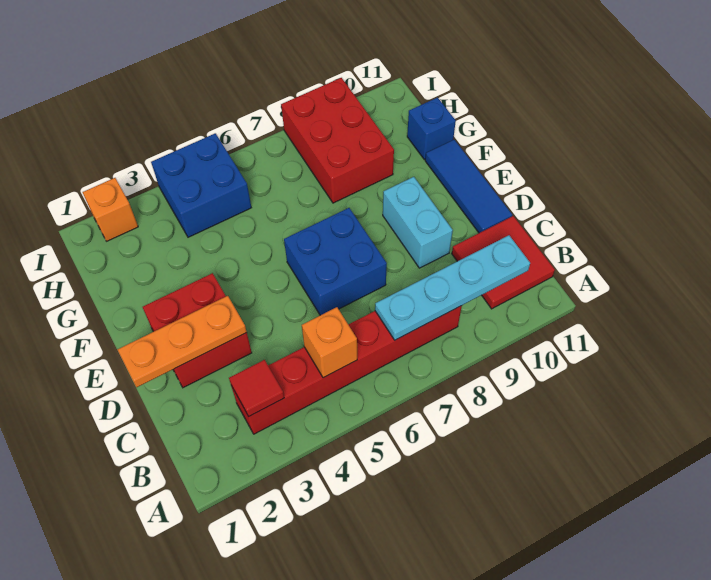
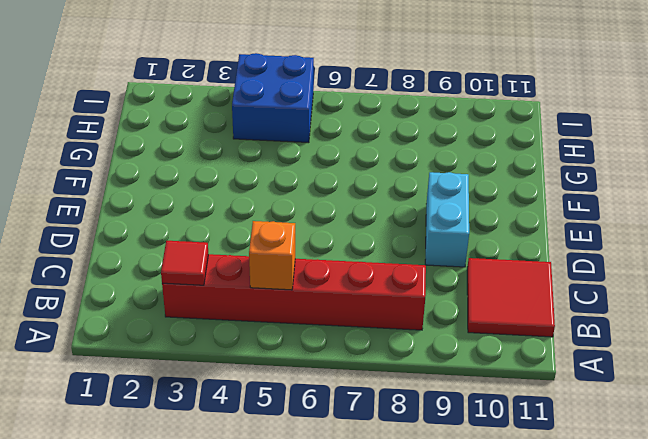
none -> red brick D2:E3 level 1
none -> blue brick D6:E7 level 1
none -> blue tile D11:F11 level 1

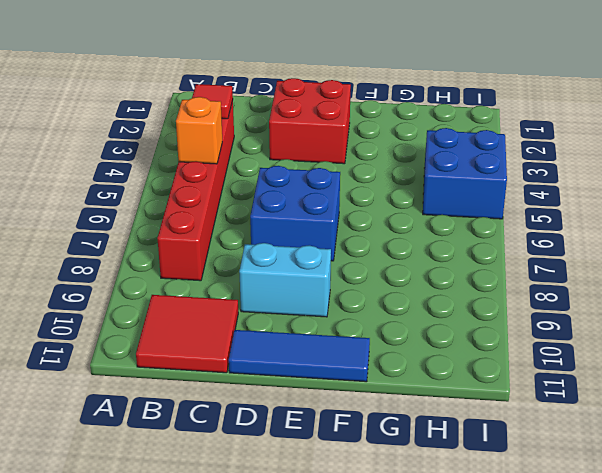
none -> red brick G8:I9 level 1
none -> blue brick G11 level 1
none -> orange brick I2 level 1

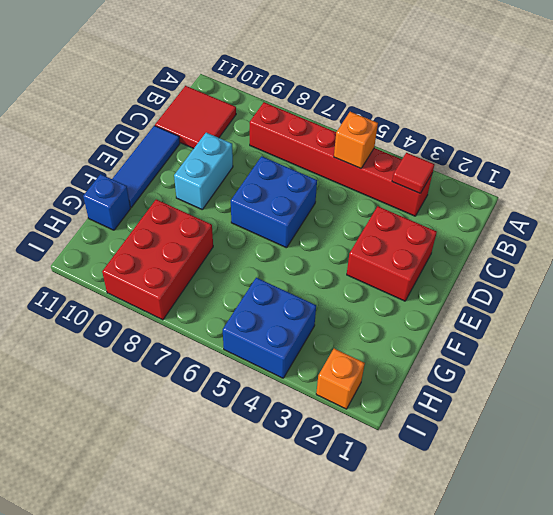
none -> cyan plate B7:B10 level 2
none -> orange plate D1:D3 level 2

